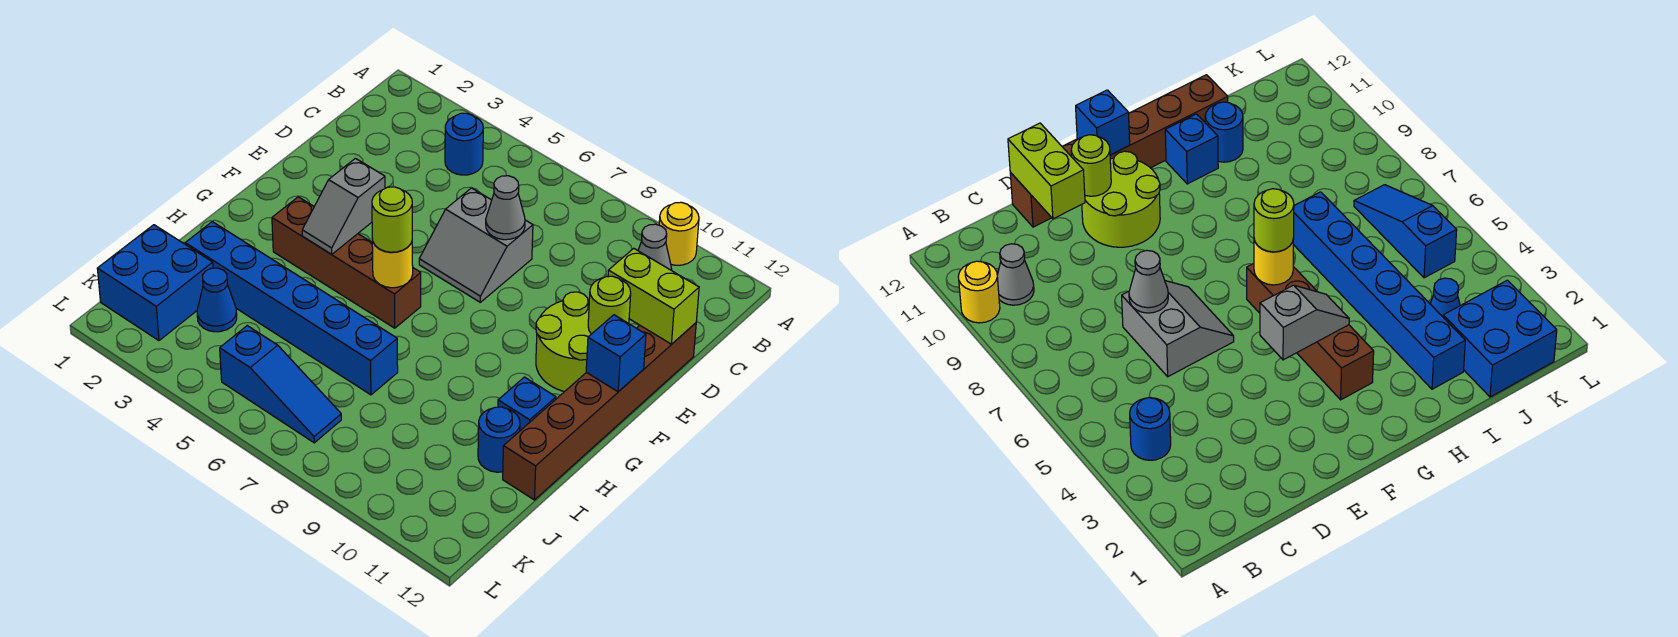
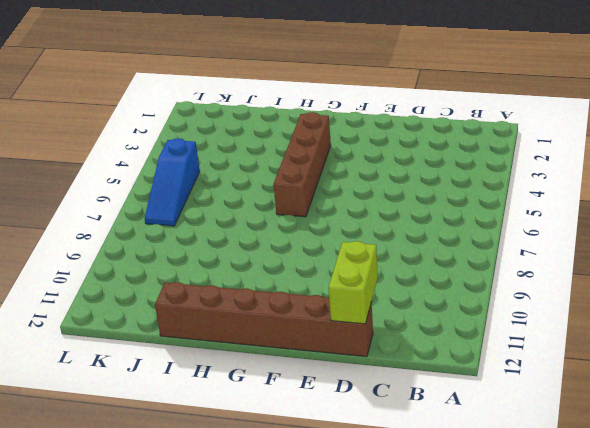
none -> yellow round brick A10 level 1
none -> blue round brick B4 level 1
none -> grey cone B10 level 1

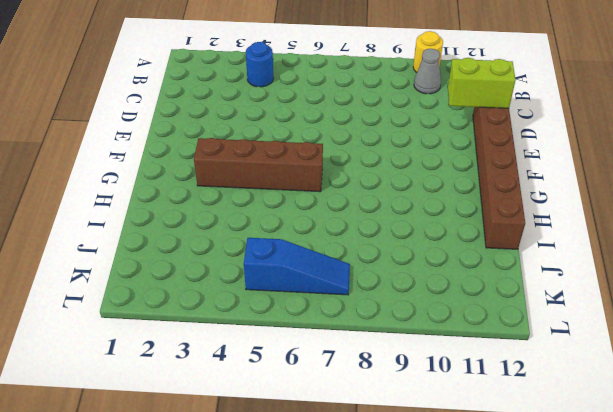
none -> grey slope D6:E7 level 1 top D
none -> lime round brick E10:F11 level 1
none -> blue brick H11 level 1

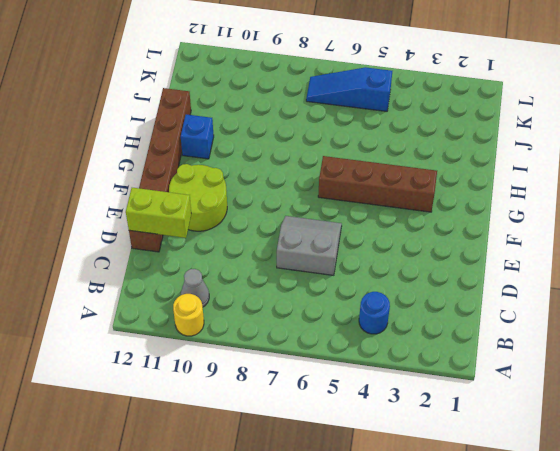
none -> blue brick I2:I7 level 1
none -> blue round brick I11 level 1
none -> blue brick J1:K2 level 1

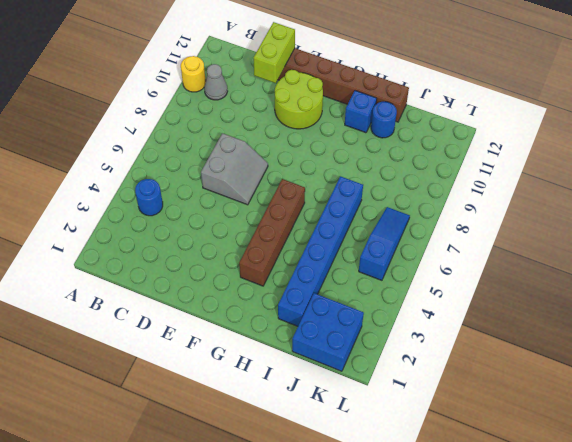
none -> blue cone J3 level 1
none -> grey cone D7 level 2
none -> lime round brick E11 level 2

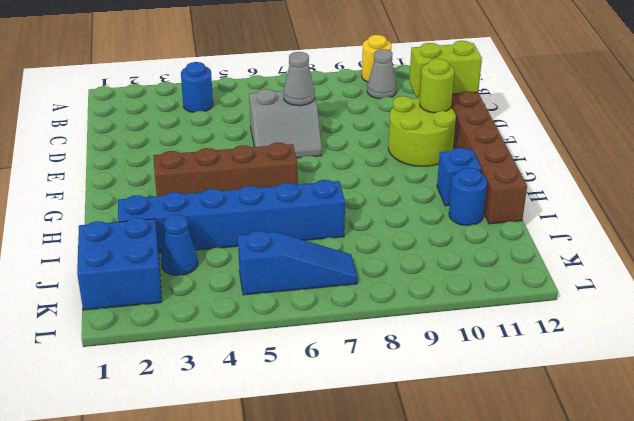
none -> grey slope F4:G4 level 2 top F
none -> blue brick F12 level 2
none -> yellow round brick G6 level 2

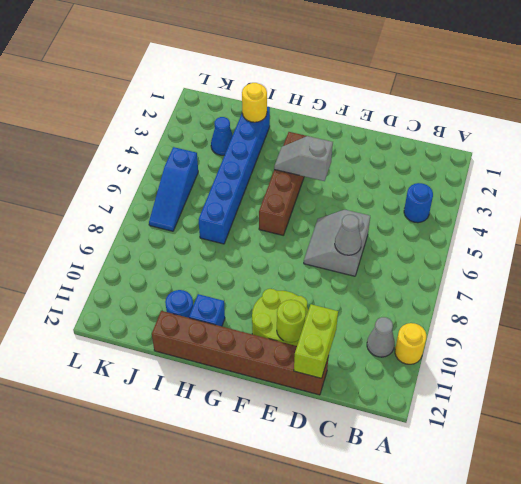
yellow round brick I2 level 2 -> yellow round brick G6 level 2
none -> blue brick J1:K2 level 1
none -> blue brick F12 level 2
none -> lime round brick G6 level 3

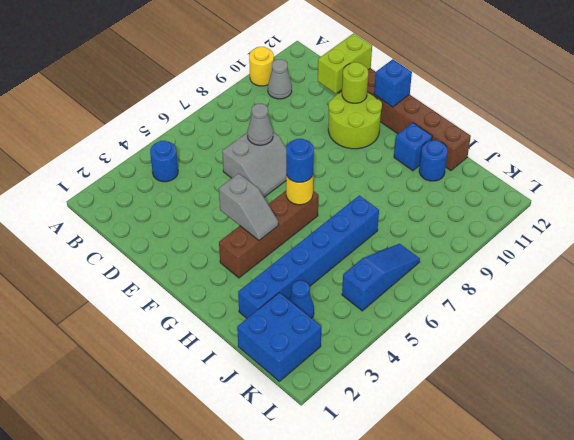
blue round brick G6 level 3 -> lime round brick G6 level 3

